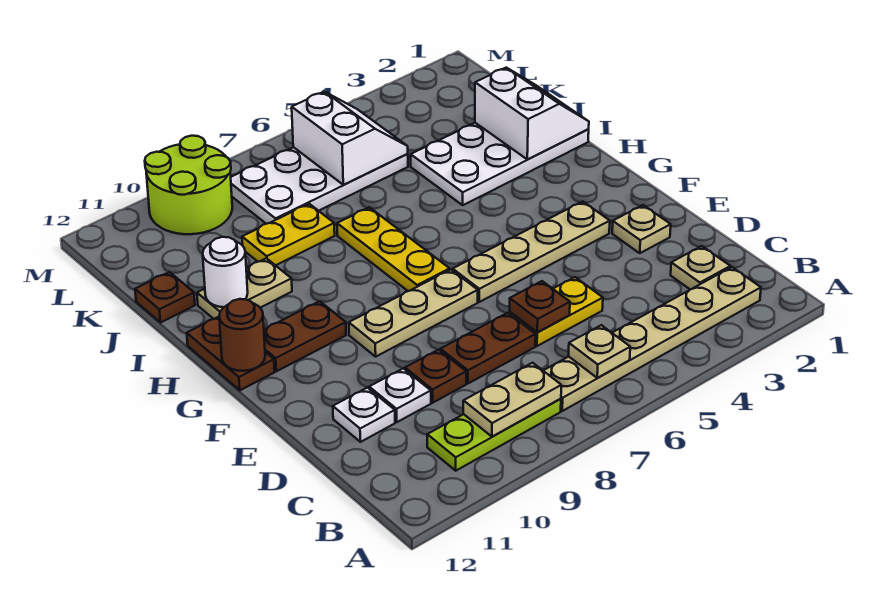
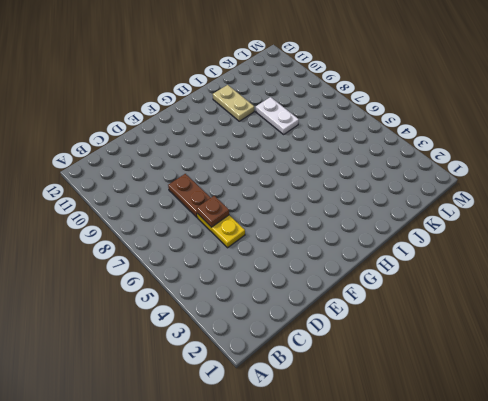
white plate J8:J9 level 1 -> yellow plate J8:J9 level 1
none -> tan plate B2:B7 level 1
none -> lime plate B8:B10 level 1
none -> tan plate C2 level 1

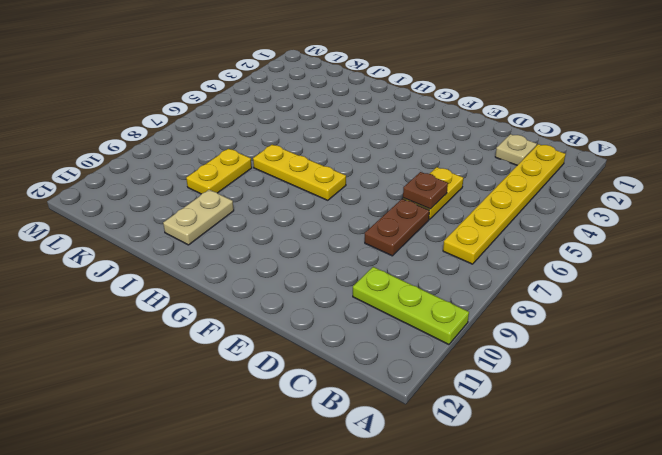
lime plate A10:C10 level 1 -> lime plate B8:B10 level 1
yellow plate B2:B7 level 1 -> tan plate B2:B7 level 1
none -> brown plate D9 level 1
none -> white plate D10 level 1
none -> white plate D11 level 1

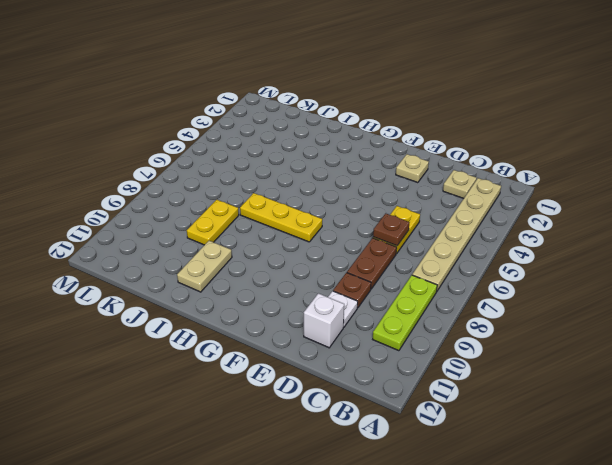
white brick D11 level 1 -> white plate D11 level 1
none -> tan plate F3:F6 level 1
none -> tan plate F7:F9 level 1
none -> brown plate G10:G11 level 1

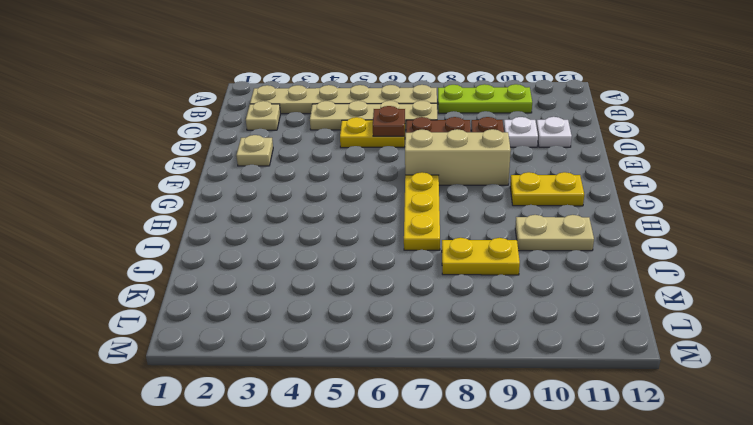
tan plate C4:C7 level 1 -> tan plate F3:F6 level 1
tan brick F7:F9 level 1 -> tan plate F7:F9 level 1
yellow plate G10:G11 level 1 -> brown plate G10:G11 level 1
none -> brown plate G12:H12 level 1
none -> white plate I1:J4 level 1
none -> brown plate J12 level 1

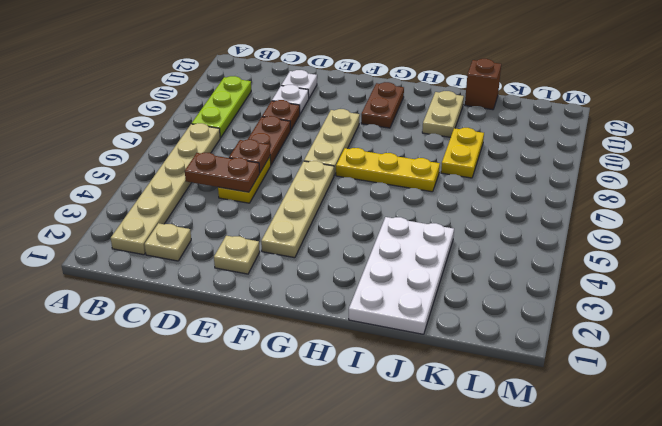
brown plate C5:D5 level 2 -> brown plate G12:H12 level 1
brown brick J12 level 1 -> brown plate J12 level 1
none -> white plate K5:L8 level 1
none -> lime round brick L9:M10 level 1
none -> tan plate B6 level 2

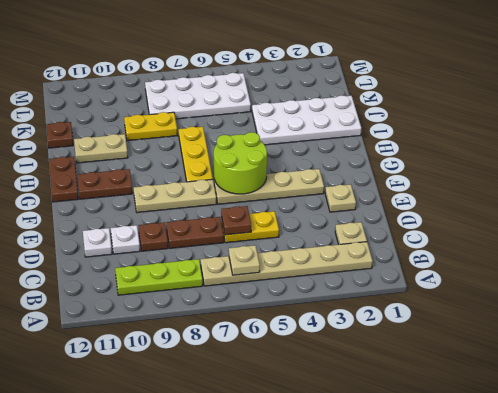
lime round brick F5:G6 level 2 -> lime round brick L9:M10 level 1
none -> tan plate B8:B9 level 2
none -> brown round brick G12 level 2
none -> white slope I1:J2 level 2 top 2

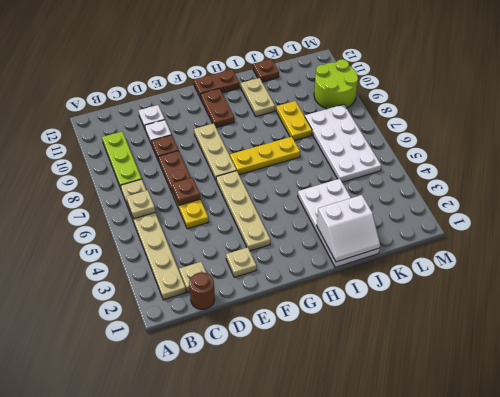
brown round brick C1 level 1 -> brown round brick G12 level 2
none -> tan plate B8:B9 level 2
none -> white round brick I11 level 2
none -> white slope K5:L6 level 2 top 6

